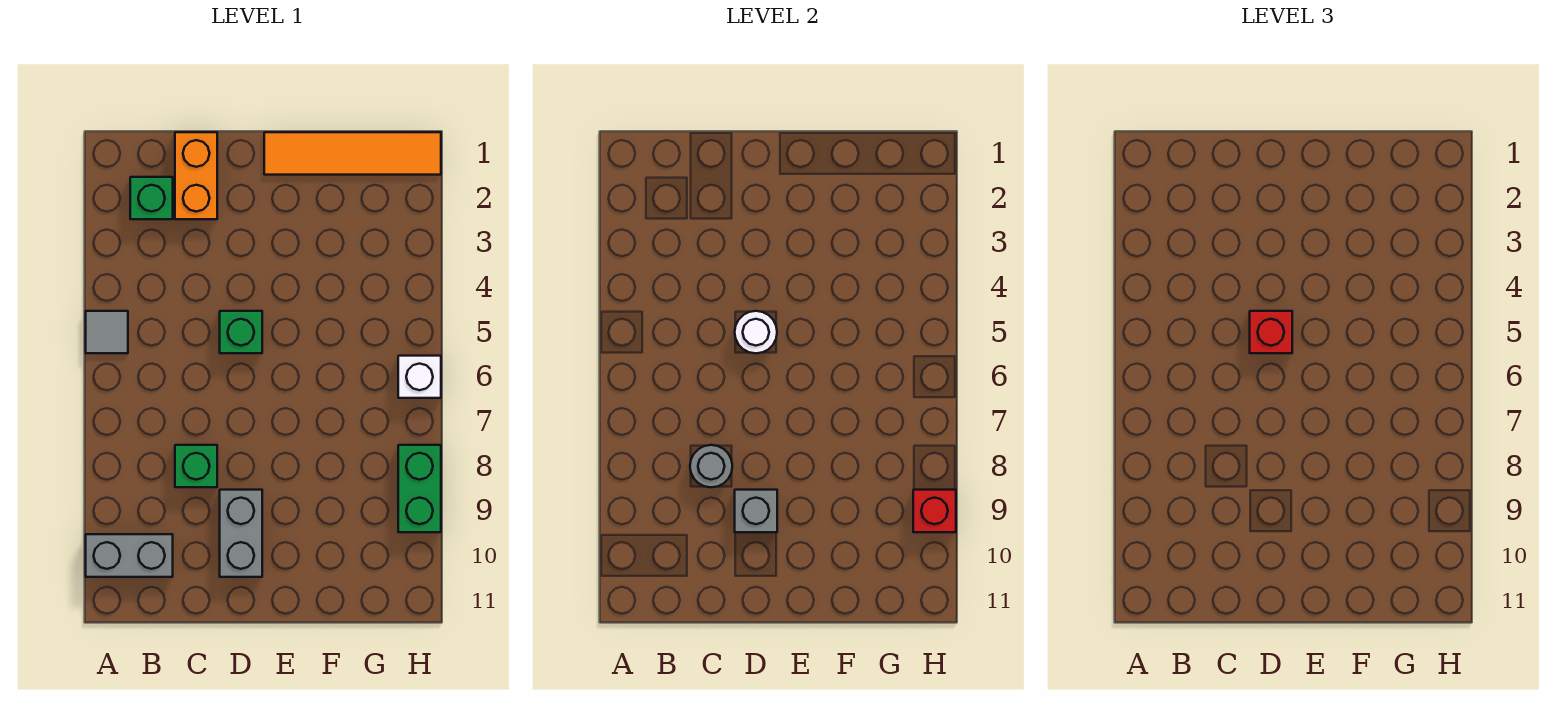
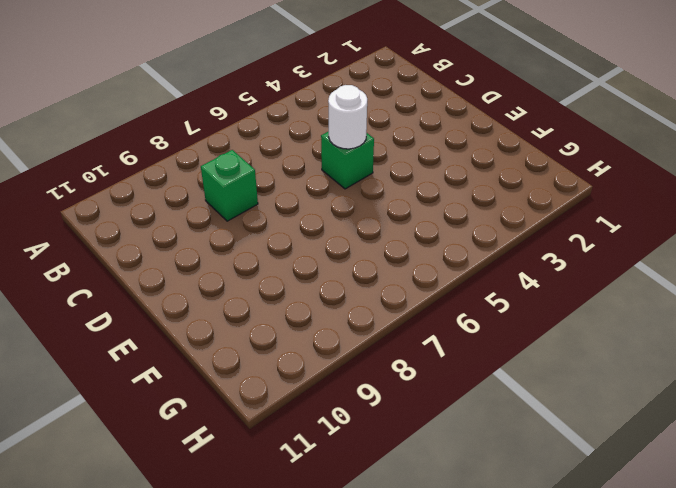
none -> grey tile A5 level 1
none -> grey brick A10:B10 level 1
none -> green brick B2 level 1

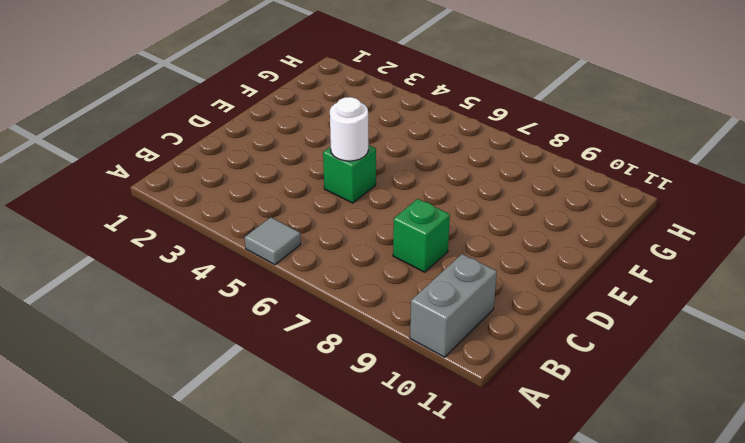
none -> green brick B2 level 1
none -> orange brick C1:C2 level 1
none -> grey brick D9:D10 level 1

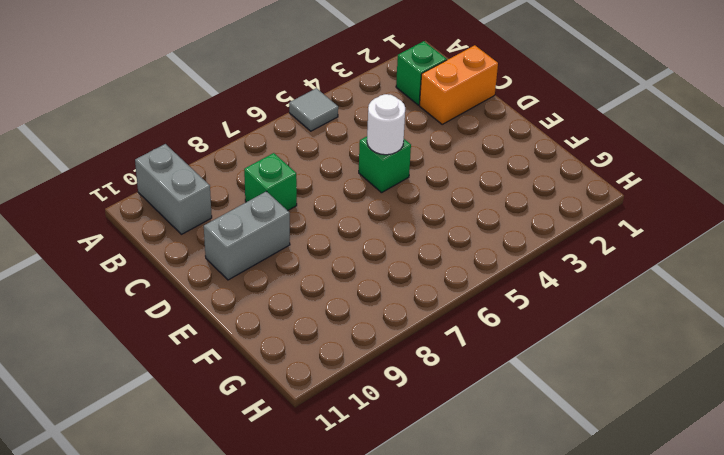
none -> orange tile E1:H1 level 1
none -> white brick H6 level 1
none -> green brick H8:H9 level 1

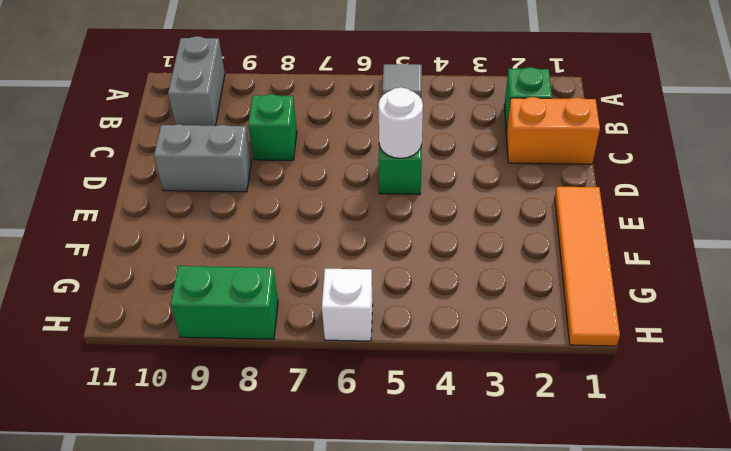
none -> grey round brick C8 level 2
none -> grey brick D9 level 2
none -> red brick H9 level 2

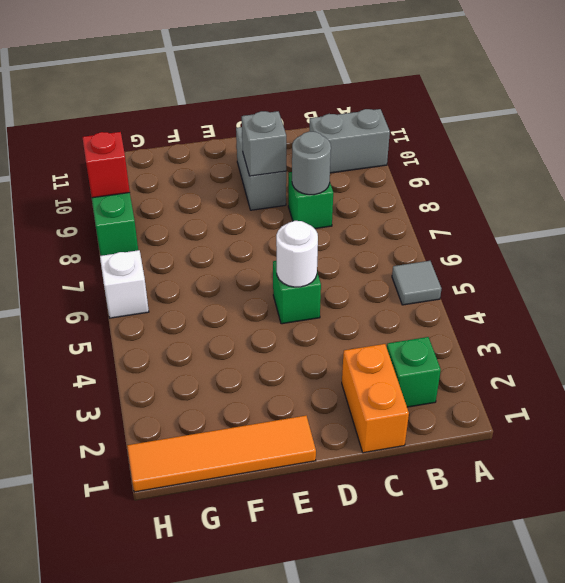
none -> red brick D5 level 3

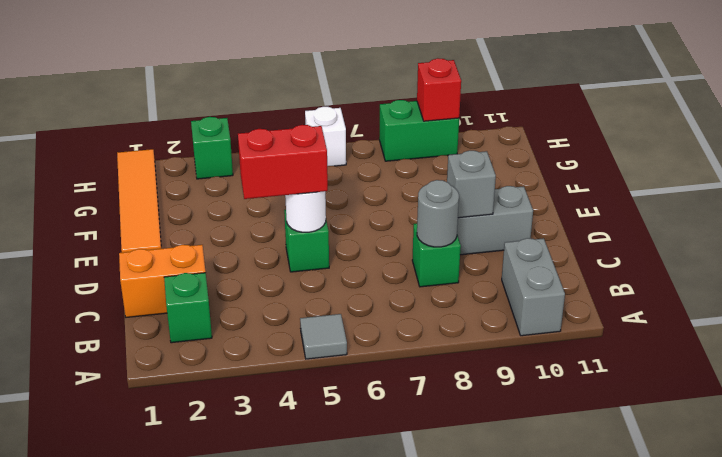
red brick D4:D5 level 3 -> red brick D5 level 3
green brick H3 level 1 -> none

